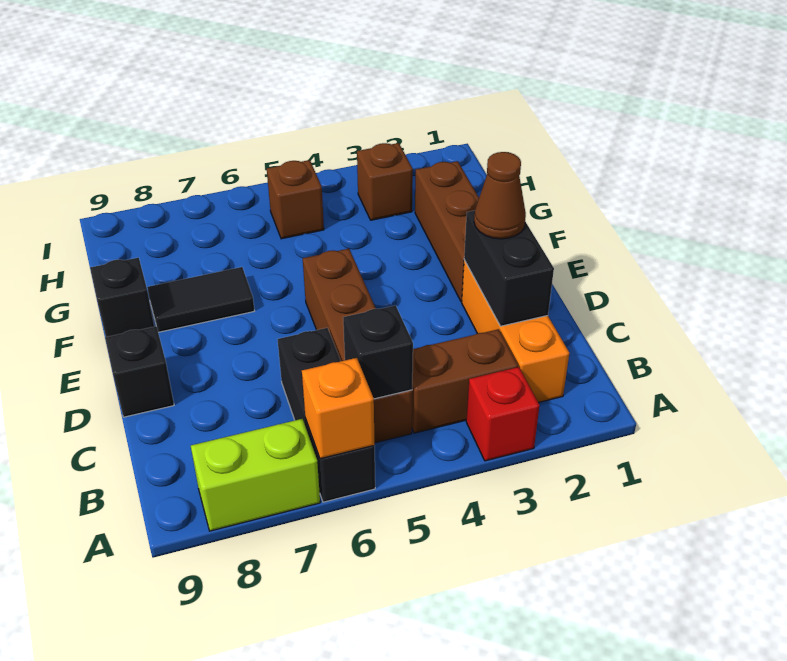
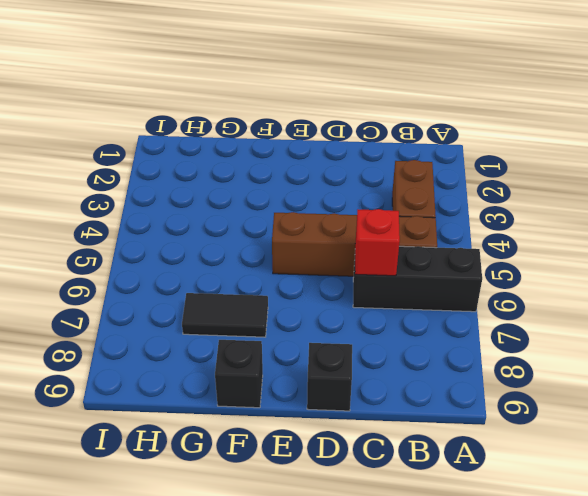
red brick C6 level 2 -> red brick A3 level 1
black tile F7:G7 level 1 -> black tile F7:F8 level 1
none -> lime brick A7:A8 level 1
none -> orange brick B2:D2 level 1
none -> brown brick E2:G2 level 1

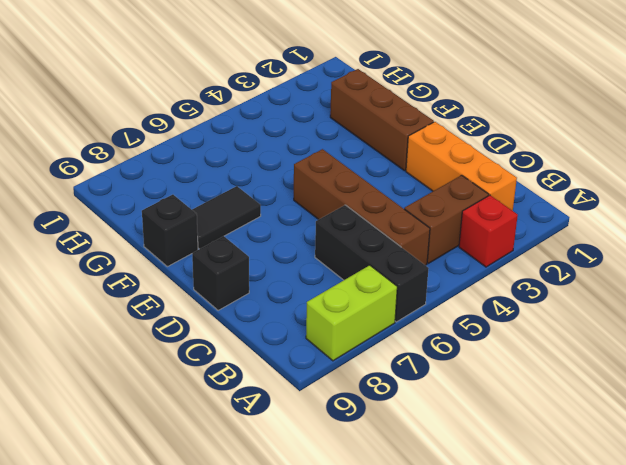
none -> brown brick H3 level 1
none -> brown brick H5 level 1
none -> orange brick A6 level 2

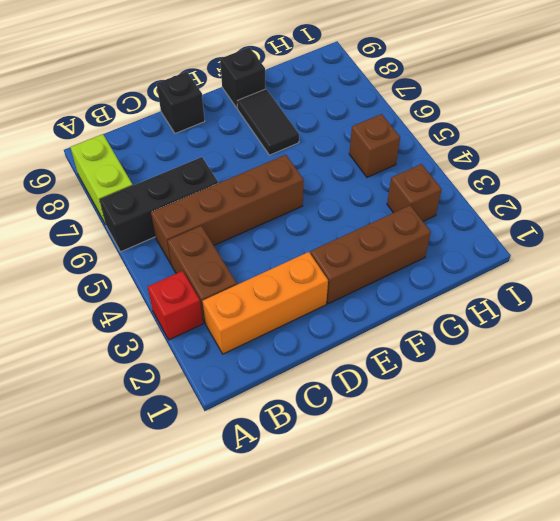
none -> orange brick A6 level 2
none -> black brick B5 level 2
none -> black brick C2:D2 level 2

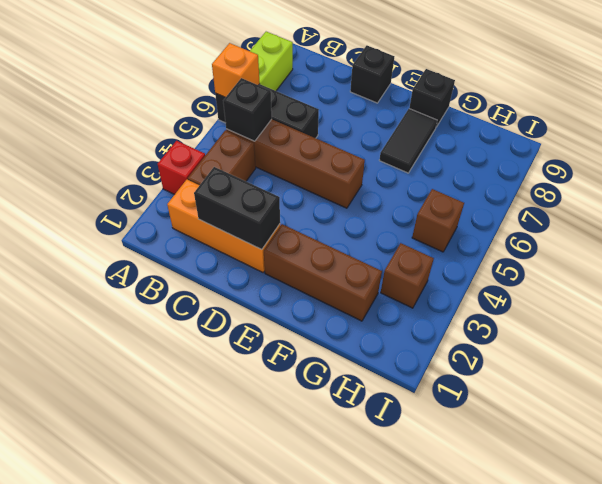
none -> brown cone D2 level 3

